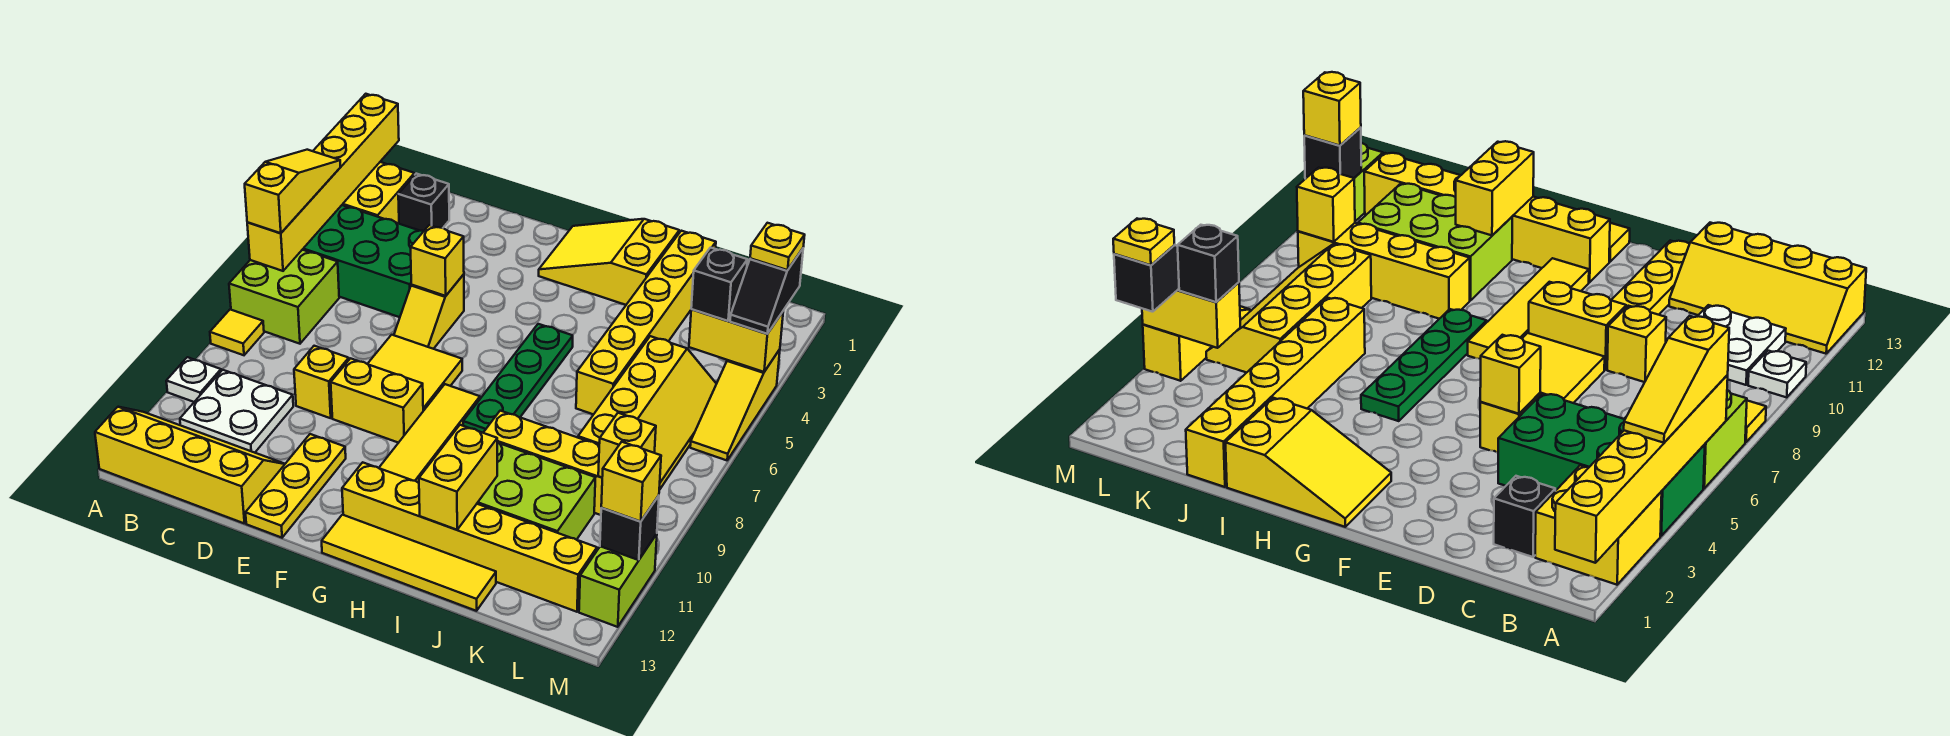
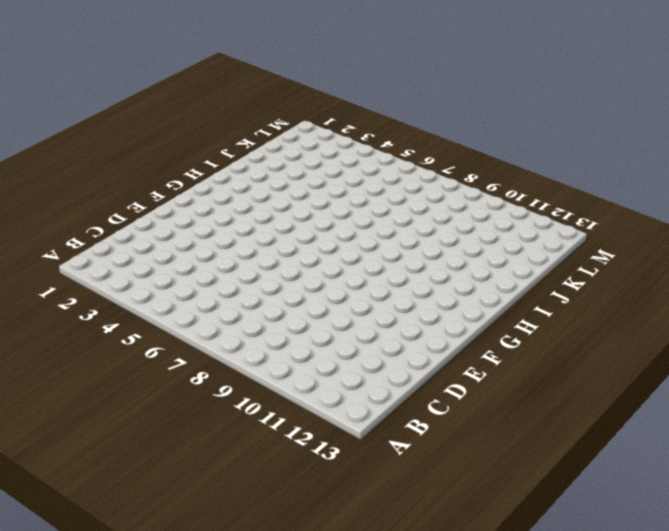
none -> yellow brick A2:B3 level 1
none -> green brick A4:D5 level 1
none -> lime brick A6:B7 level 1
none -> yellow tile A8 level 1

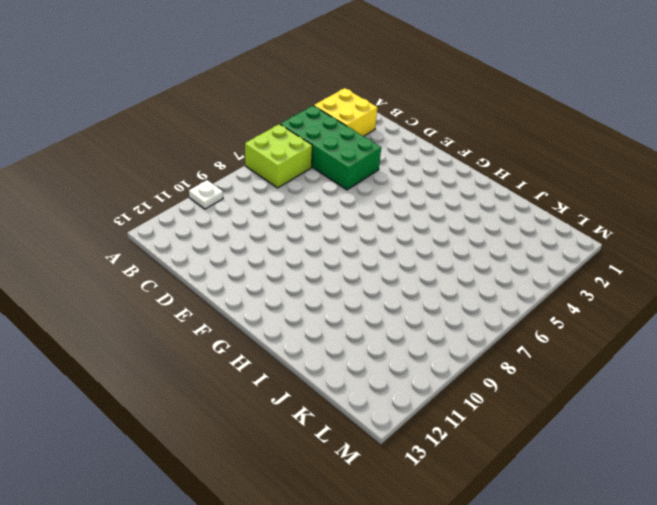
none -> yellow tile A8 level 1
none -> yellow slope A12:D13 level 1 top 13
none -> white plate B10:C11 level 1
none -> black brick C2 level 1

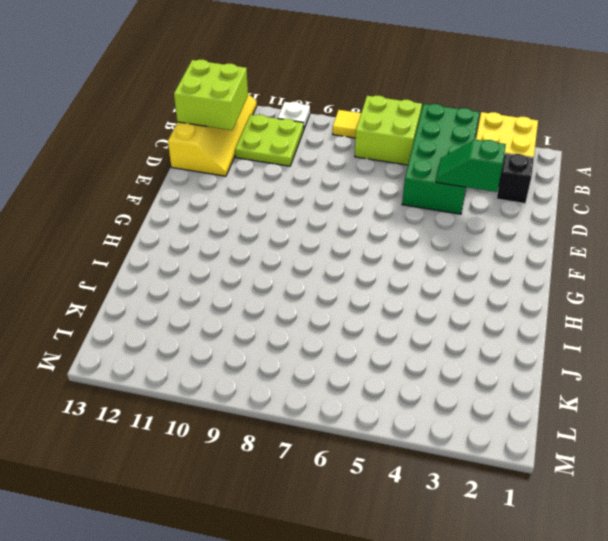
lime plate B10:C11 level 1 -> white plate B10:C11 level 1
lime brick B12:C13 level 2 -> none
green slope D3:D4 level 2 top 3 -> none
none -> yellow brick D9 level 1
none -> yellow slope E5:E6 level 1 top 5
none -> yellow tile E7:F8 level 1
none -> yellow brick E9:F9 level 1

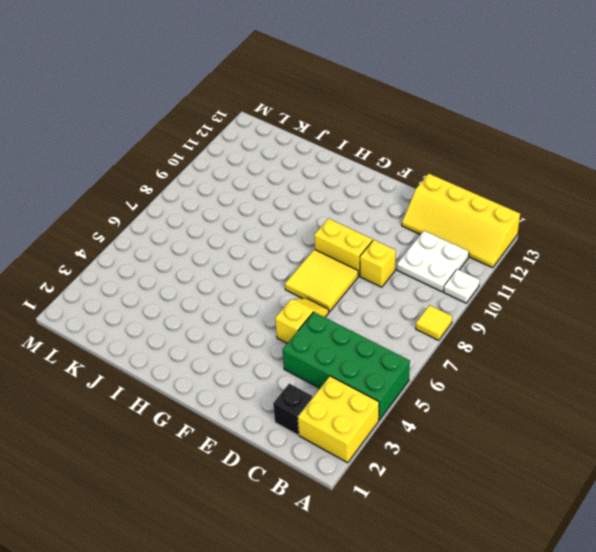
none -> lime brick A6:B7 level 1
none -> yellow plate E11:E13 level 1
none -> yellow slope G1:I2 level 1 top I
none -> yellow tile G8:G11 level 1

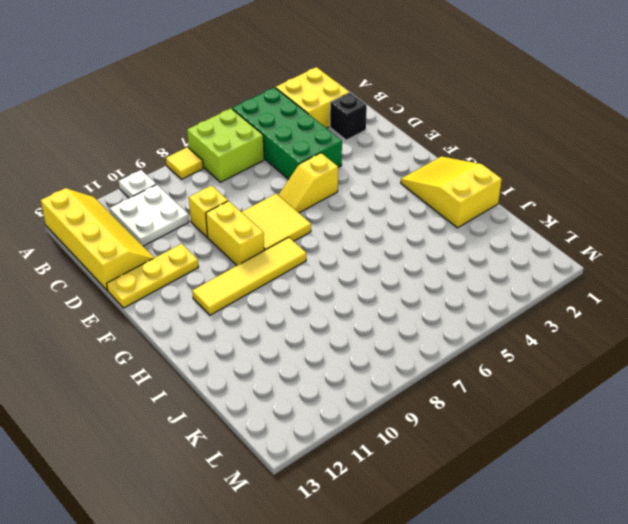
none -> yellow brick G12:L12 level 1
none -> yellow tile G13:J13 level 1
none -> green plate H5:H8 level 1
none -> yellow brick I9:L9 level 1

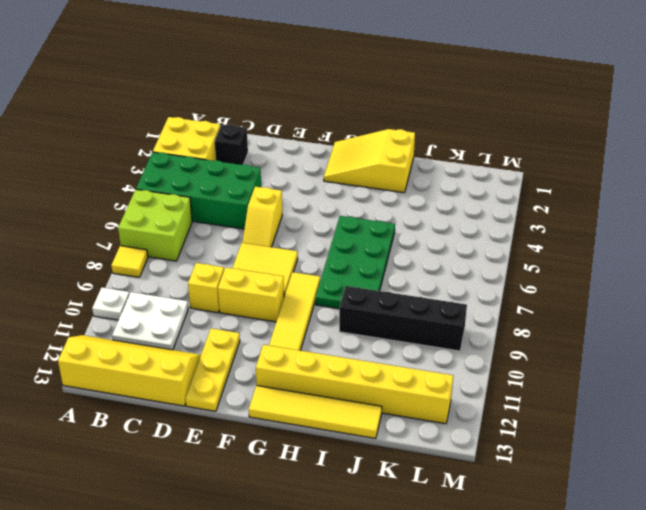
green plate H5:I8 level 1 -> green plate H5:H8 level 1
black brick I9:L9 level 1 -> yellow brick I9:L9 level 1
none -> lime brick I10:K11 level 1
none -> yellow brick J1:J6 level 1
none -> yellow slope K5:L8 level 1 top K
none -> yellow slope M4:M6 level 1 top 4

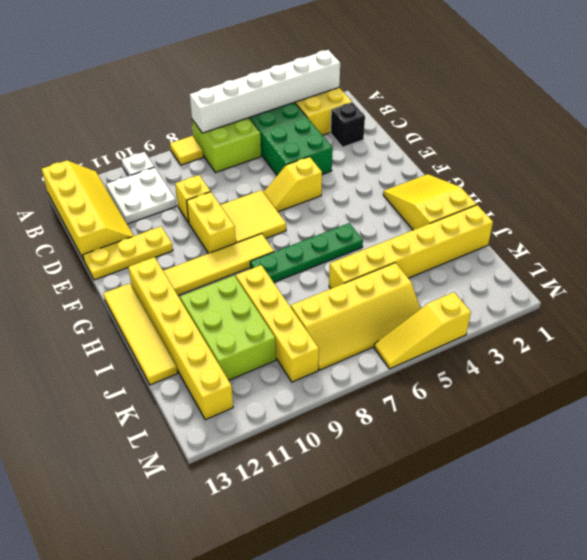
white brick A2:A7 level 2 -> yellow brick A1:A6 level 2
none -> lime brick M11:M12 level 1
none -> yellow brick E5 level 2
none -> yellow brick I11:I12 level 2
none -> yellow brick L4:M4 level 2

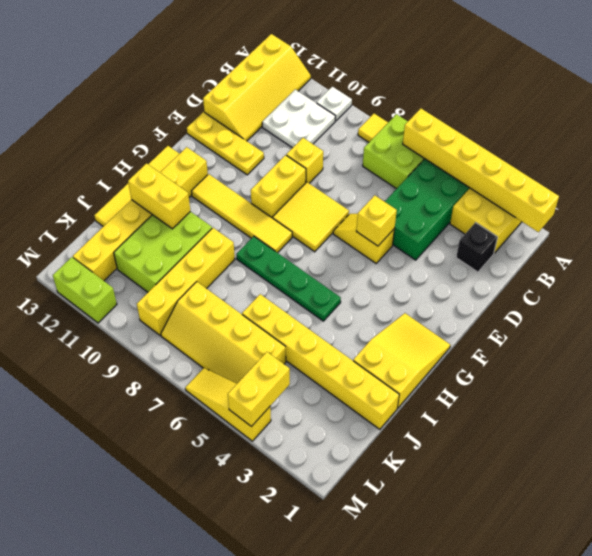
none -> yellow brick L9 level 2
none -> black brick M11 level 2
none -> yellow slope A4:A6 level 3 top 6
none -> black brick L4 level 3

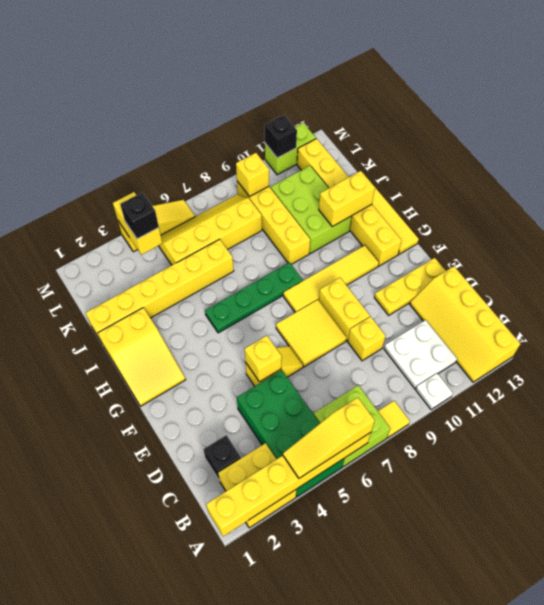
none -> black slope M3:M4 level 3 top 3
none -> yellow brick M11 level 3
none -> yellow plate M3 level 4

